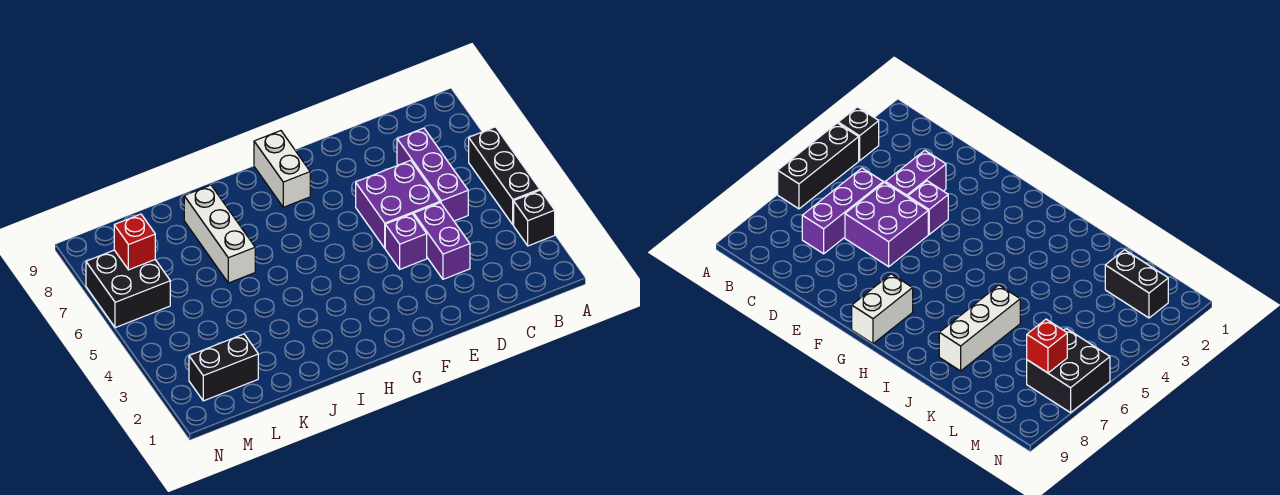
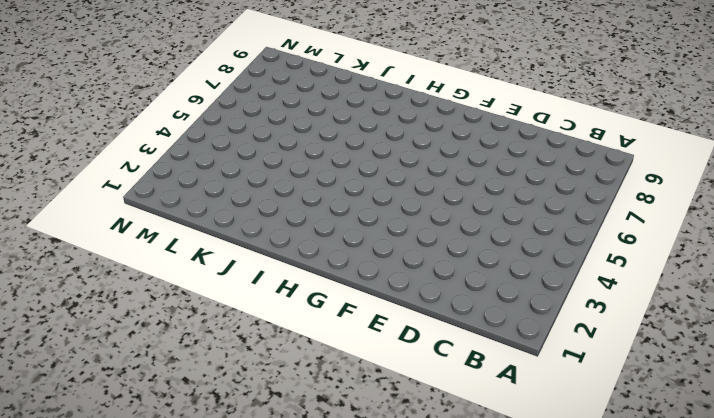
none -> black brick A3 level 1
none -> black brick A4:A6 level 1

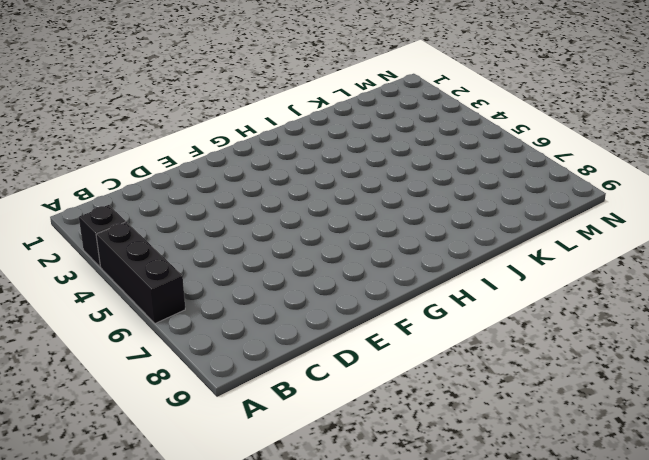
none -> purple brick C5:C7 level 1
none -> purple brick D3:D4 level 1

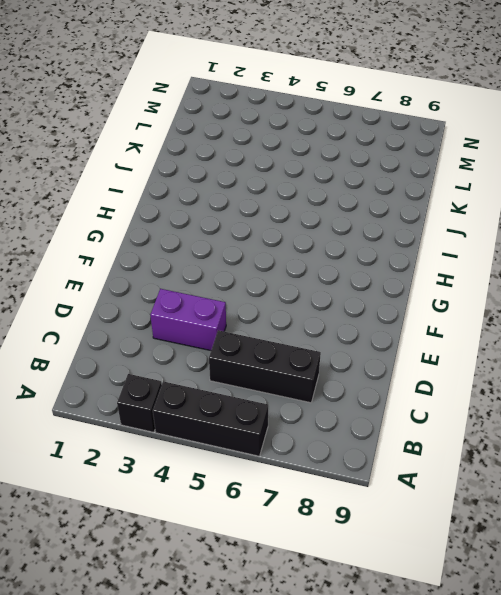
black brick C5:C7 level 1 -> purple brick C5:C7 level 1
none -> purple brick D5:E6 level 1
none -> purple brick E4 level 1

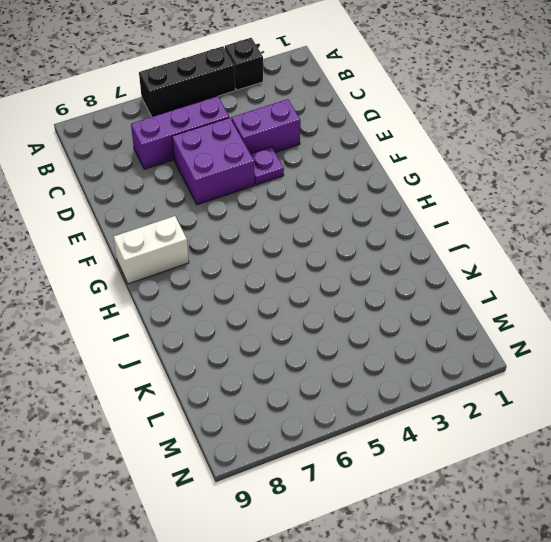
purple plate E4 level 1 -> purple brick E4 level 1
none -> white brick J6:J8 level 1
none -> black brick L2:M2 level 1

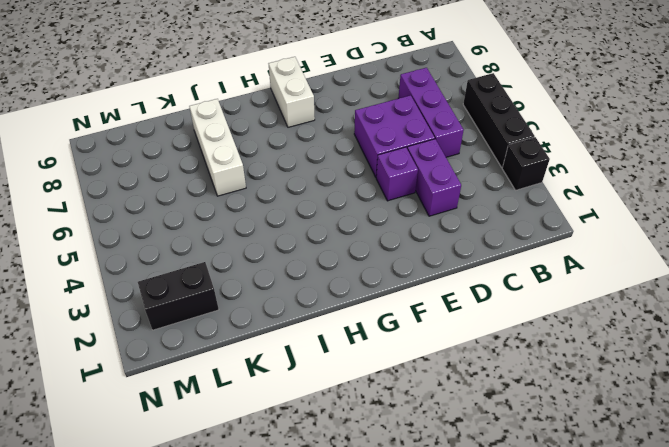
none -> black brick M6:N7 level 1
none -> red brick M7 level 2

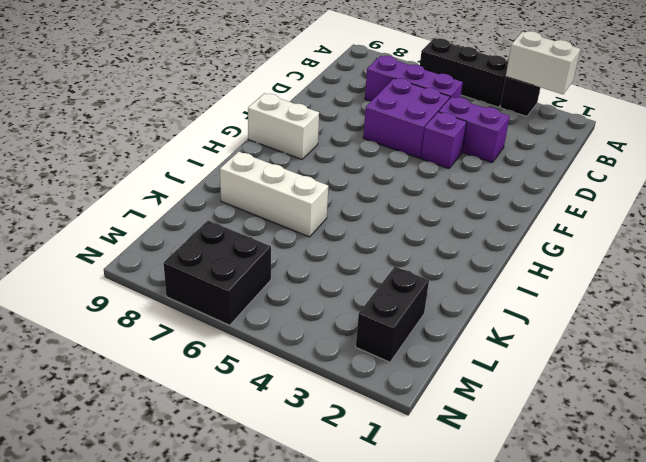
white brick A2:A3 level 2 -> none
none -> red brick M7 level 2

